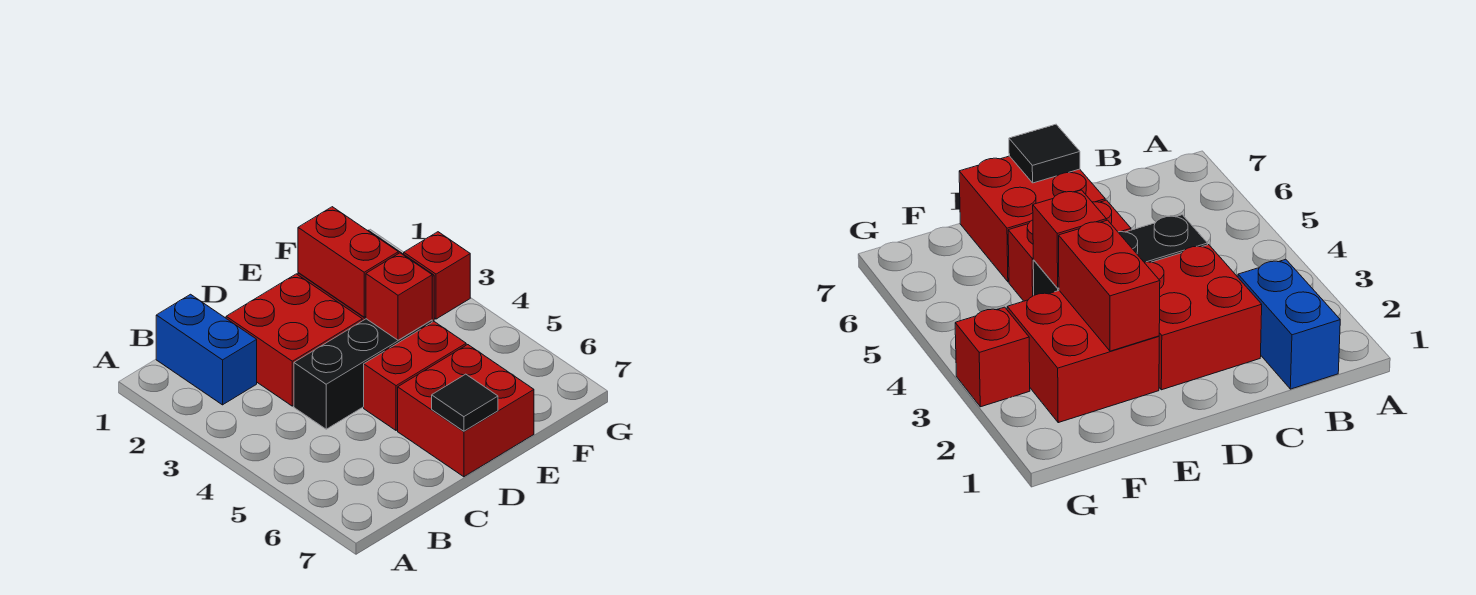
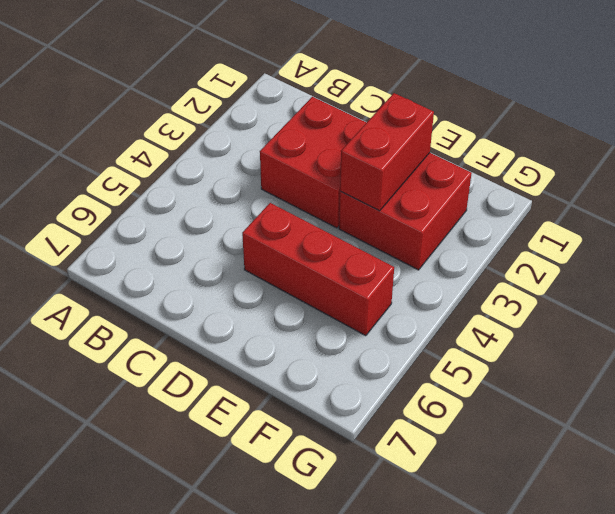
red brick D5:F5 level 1 -> red brick D5:E5 level 1
none -> blue brick B1:B2 level 1
none -> black brick C4:E4 level 1

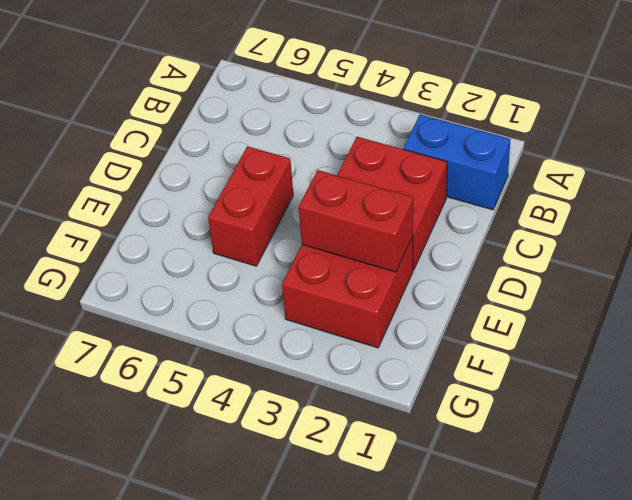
none -> black brick C4:E4 level 1
none -> red brick D6:E7 level 1

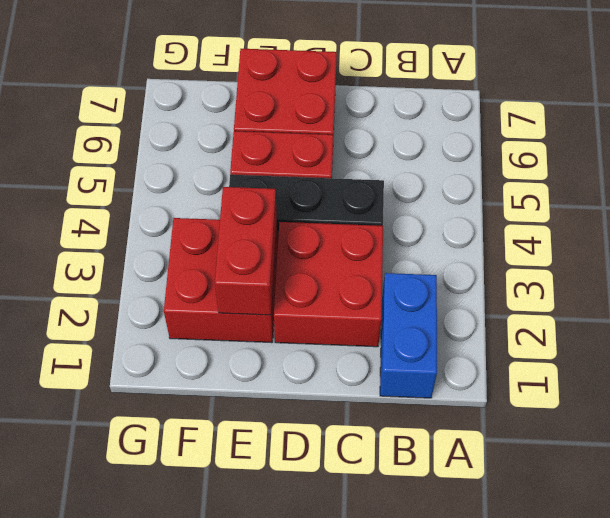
none -> red brick G3 level 1
none -> black tile D7 level 2

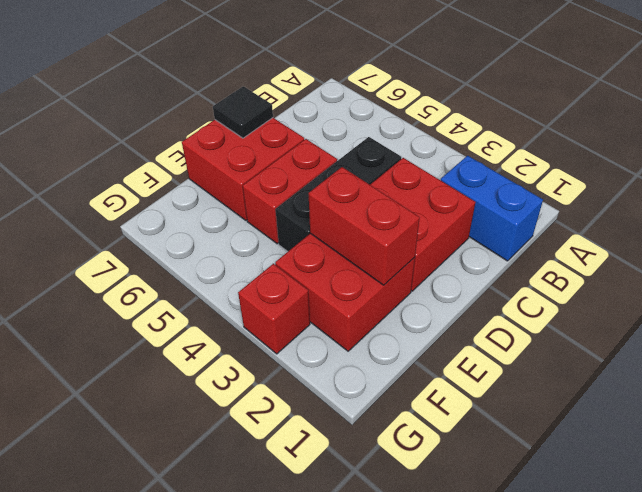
none -> red brick E4 level 2

